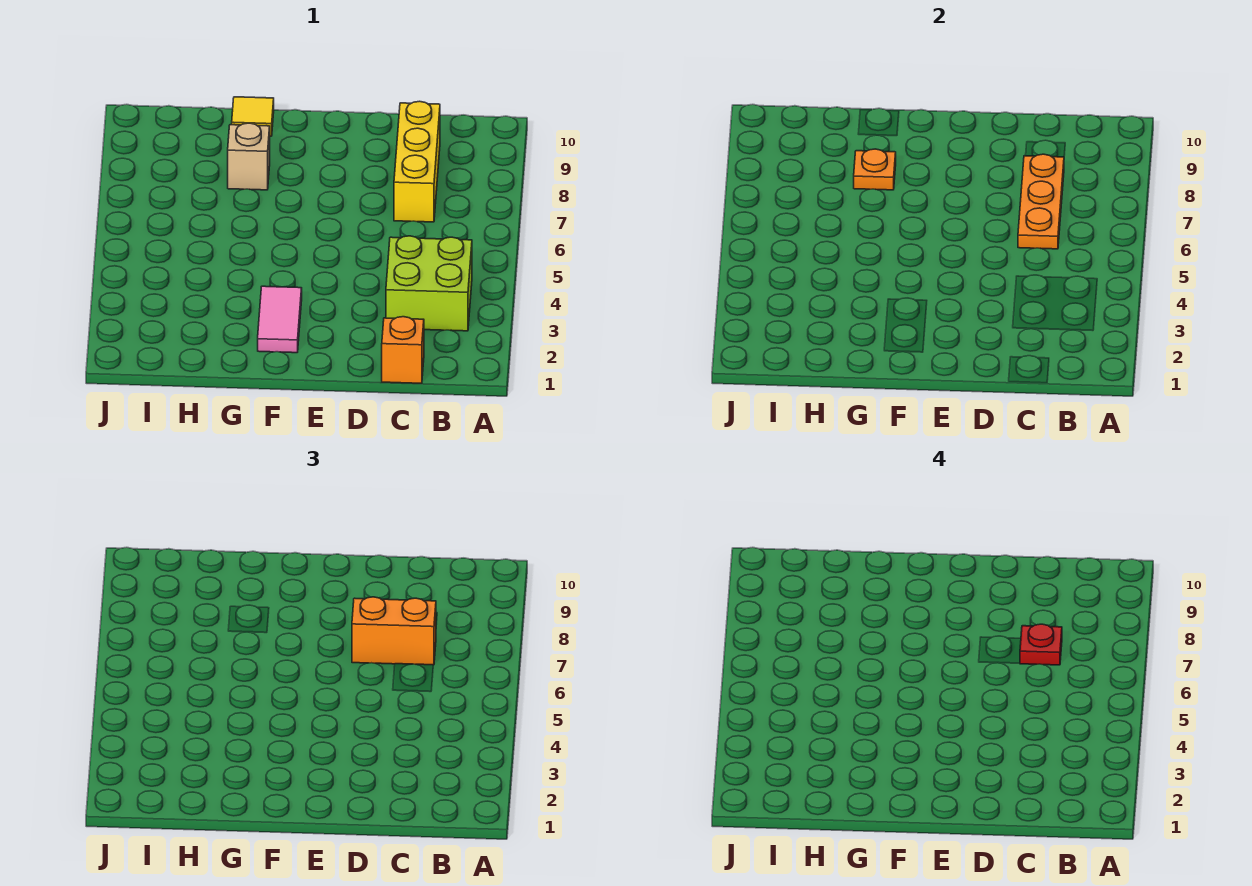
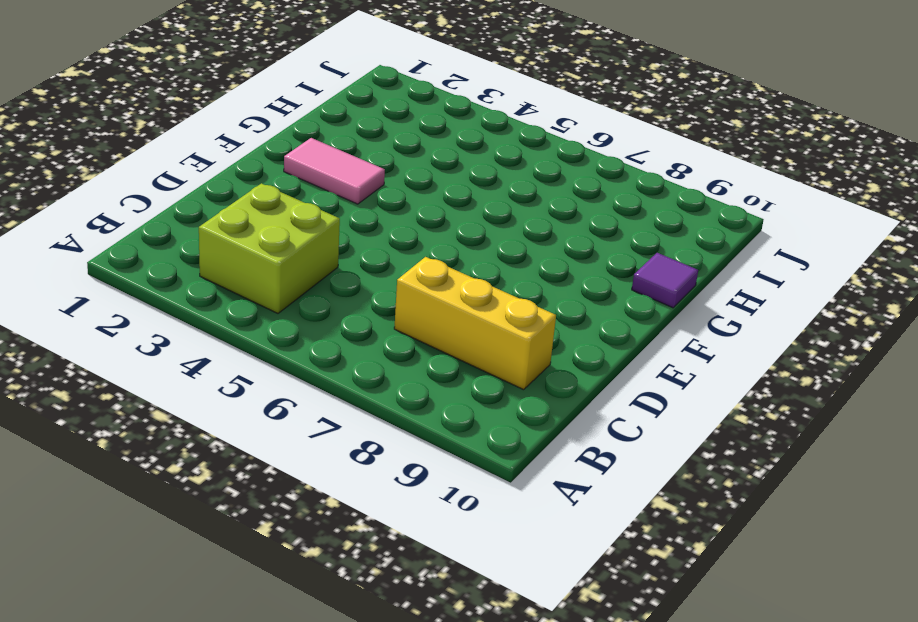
purple tile G10 level 1 -> yellow tile G10 level 1
none -> orange brick C1 level 1
none -> tan brick G8 level 1

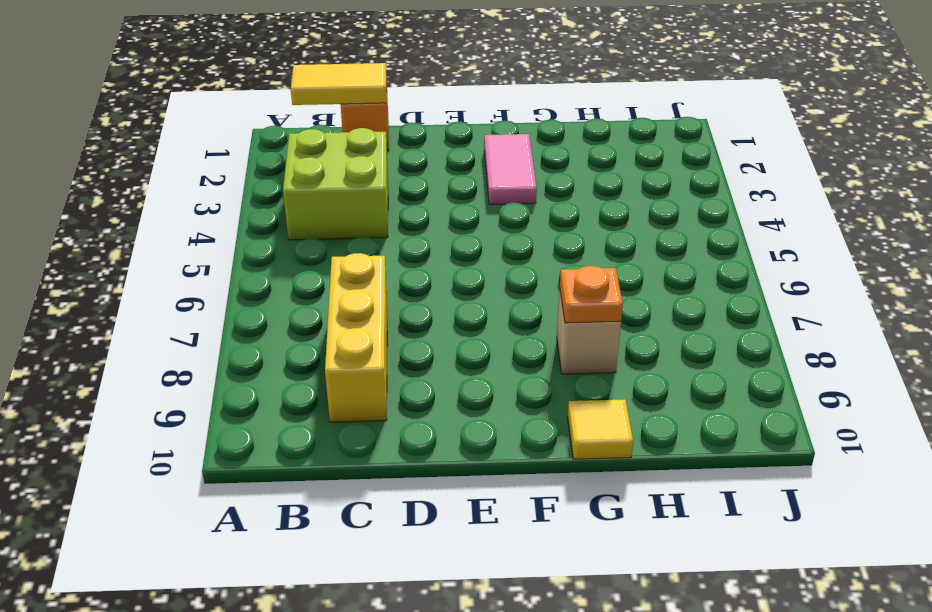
yellow tile B1:C1 level 2 -> none
none -> orange plate C6:C8 level 2
none -> orange brick C7:D7 level 3

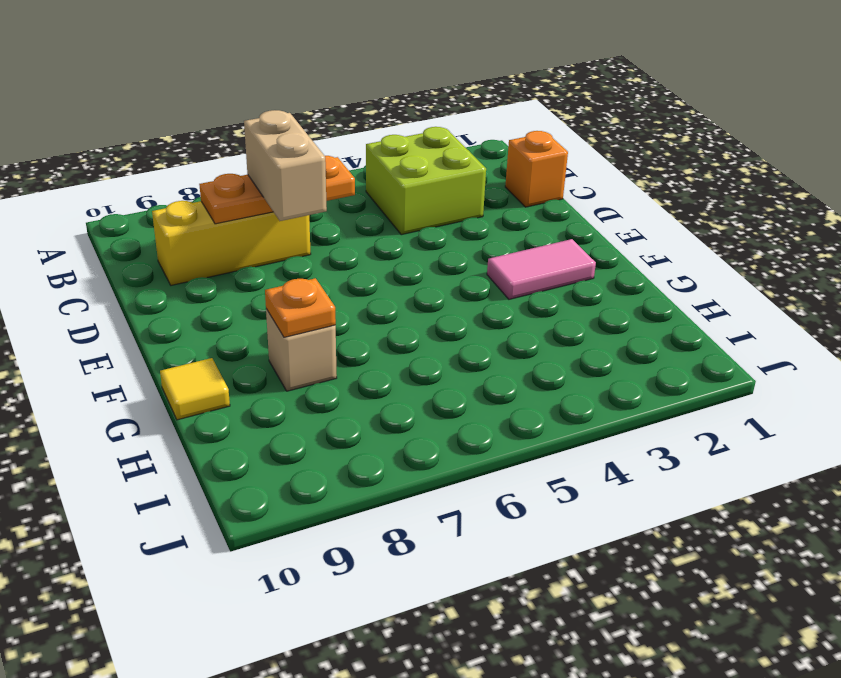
tan brick C7:D7 level 3 -> orange brick C7:D7 level 3
none -> red plate C7 level 4

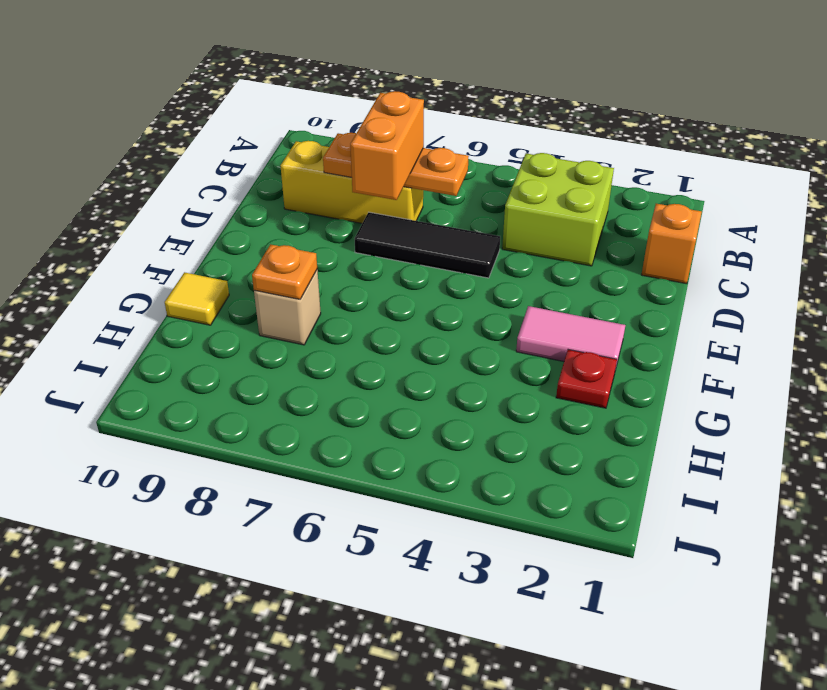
black tile D5:D7 level 1 -> none
red plate G2 level 1 -> red plate C7 level 4

